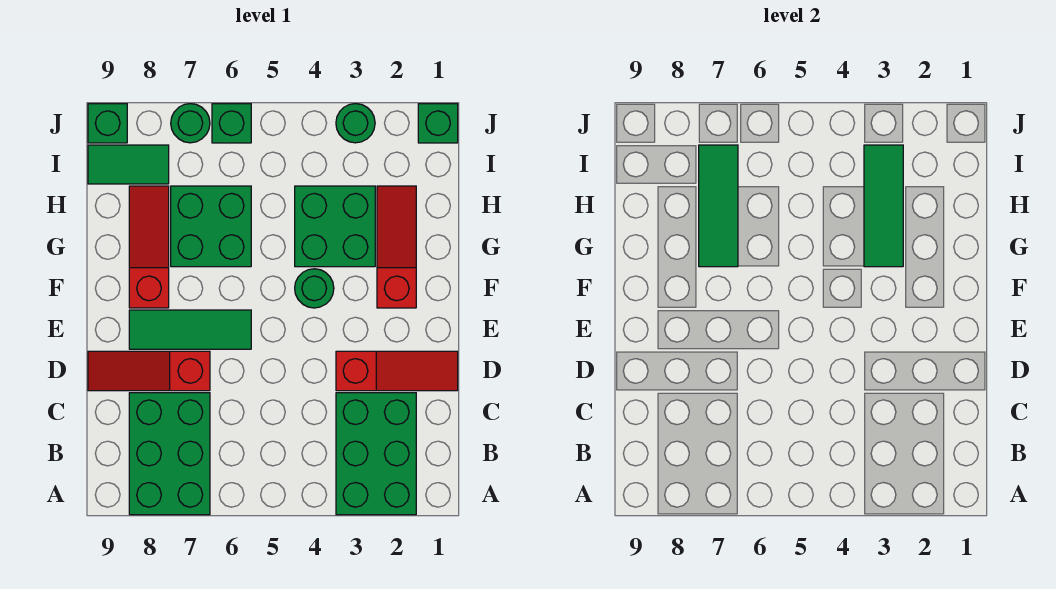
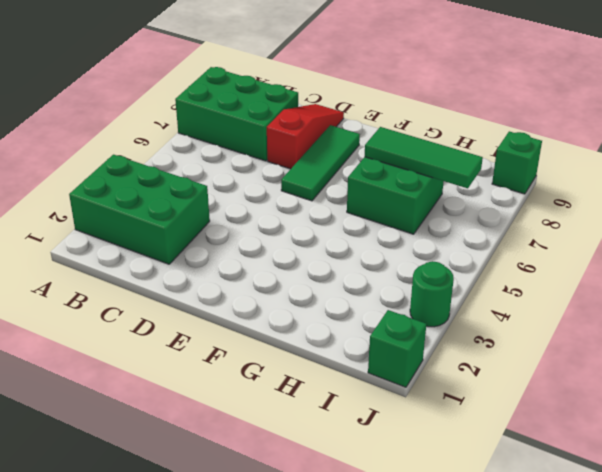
none -> red slope D1:D3 level 1 top 3
none -> red slope F2:H2 level 1 top F
none -> green round brick F4 level 1

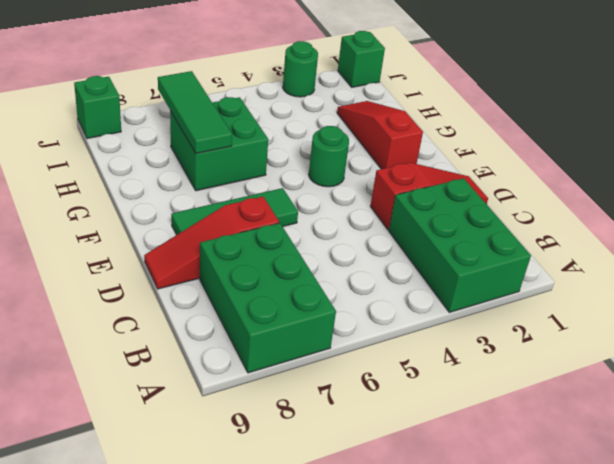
none -> red slope F8:H8 level 1 top F
none -> green brick G3:H4 level 1
none -> green tile I8:I9 level 1

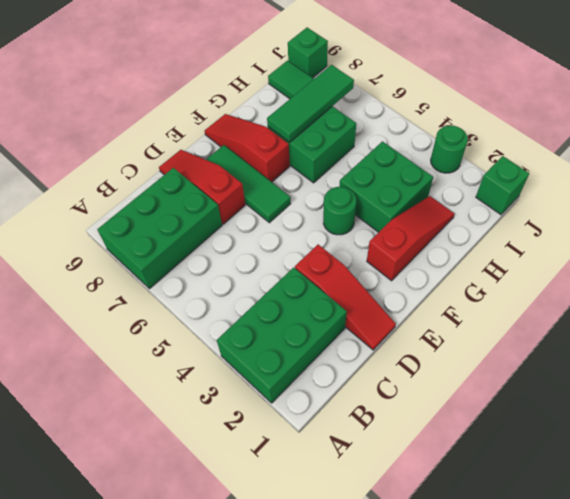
red slope F7:F9 level 1 top 7 -> red slope F8:H8 level 1 top F
none -> green brick J6 level 1
none -> green round brick J7 level 1
none -> green tile G3:I3 level 2

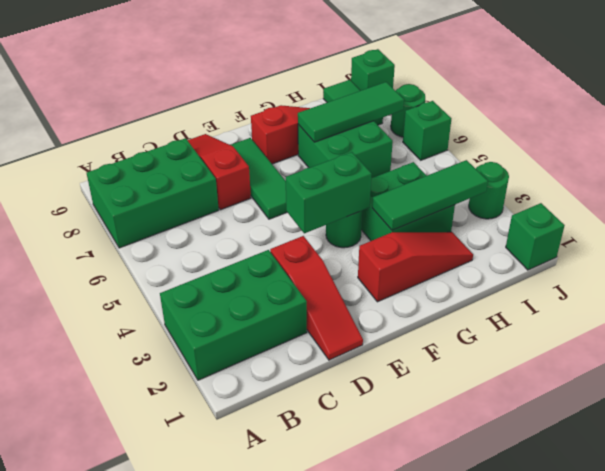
green brick E4:F4 level 2 -> none

